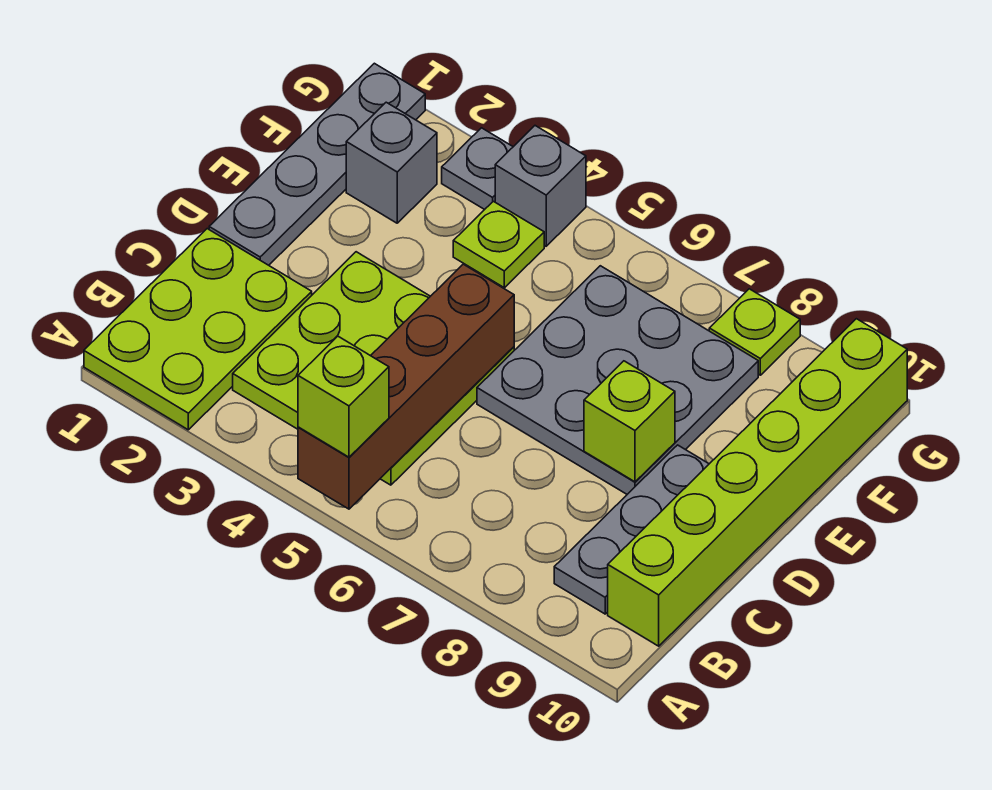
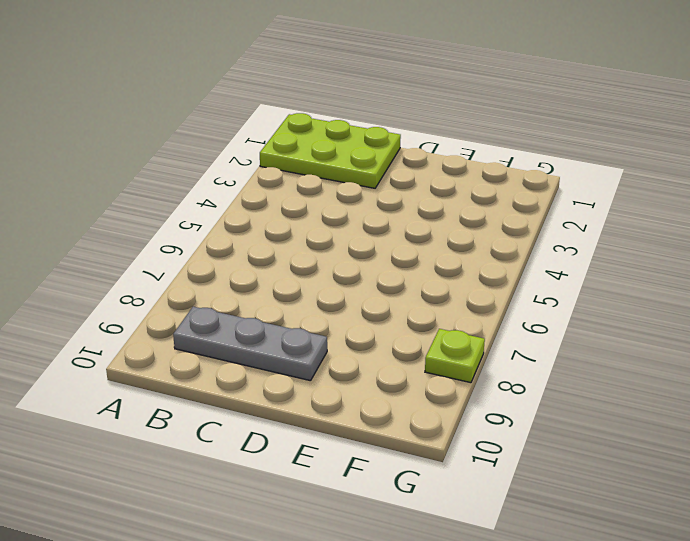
none -> lime plate B3:D5 level 1
none -> lime brick B10:G10 level 1
none -> grey plate D1:G1 level 1

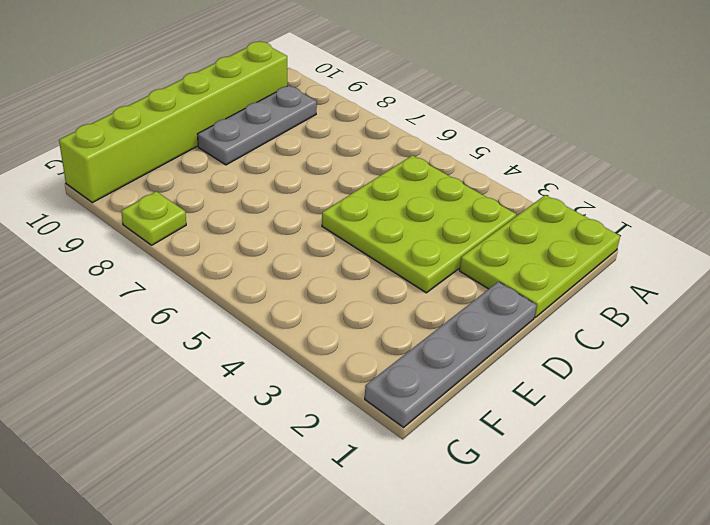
none -> grey plate D6:F8 level 1
none -> grey brick F2 level 1
none -> lime plate F4 level 1

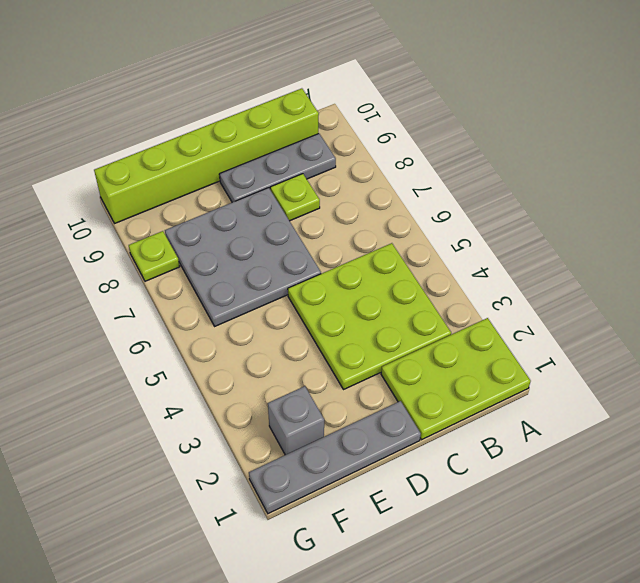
lime plate C8 level 1 -> lime plate F4 level 1
none -> grey plate G3 level 1
none -> grey brick G4 level 1
none -> brown brick A5:D5 level 2

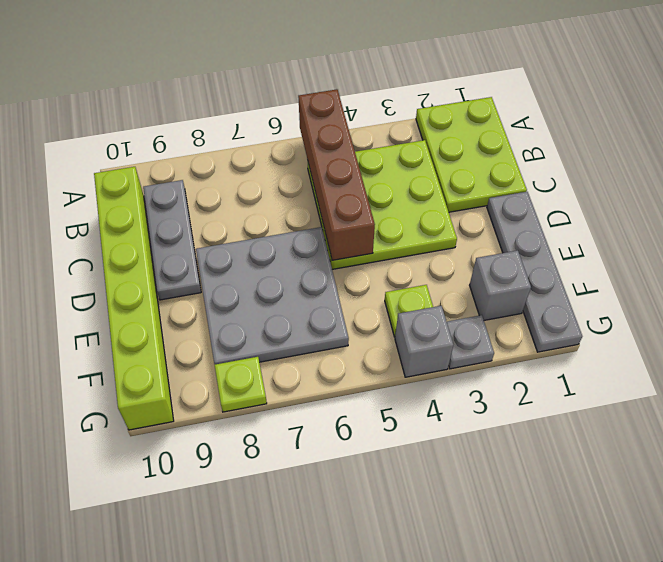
none -> lime brick D8 level 2
none -> lime brick A5 level 3

